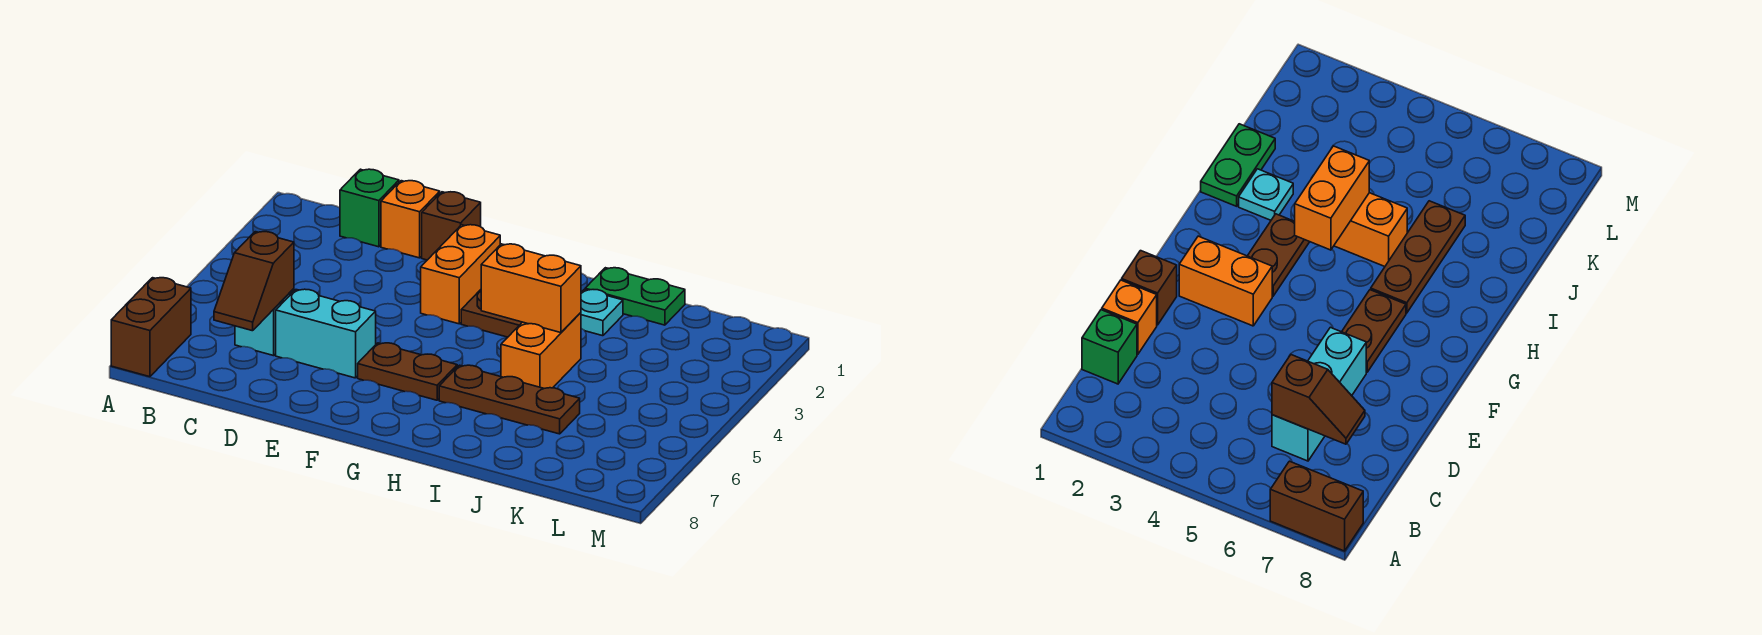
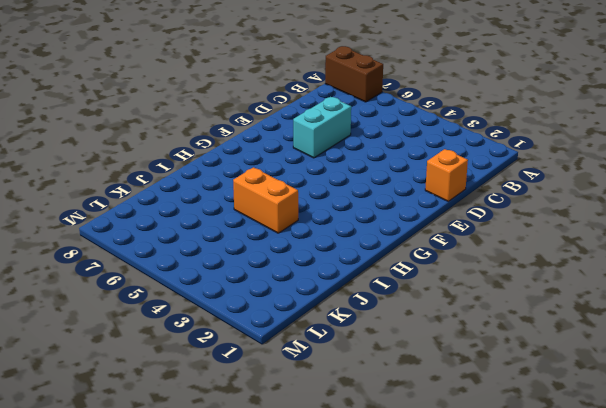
none -> green brick C1 level 1
none -> cyan brick C6 level 1
none -> brown brick E1 level 1

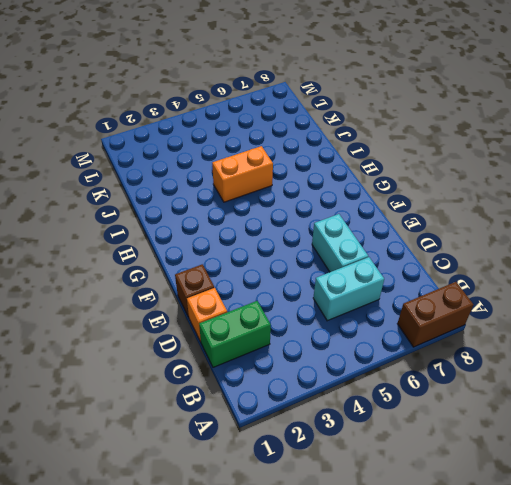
green brick C1:C2 level 1 -> green brick C1 level 1
cyan brick C5:C6 level 1 -> cyan brick C6 level 1
none -> orange brick F2:F3 level 1
none -> brown plate F6:G6 level 1
none -> brown plate G3:H3 level 1

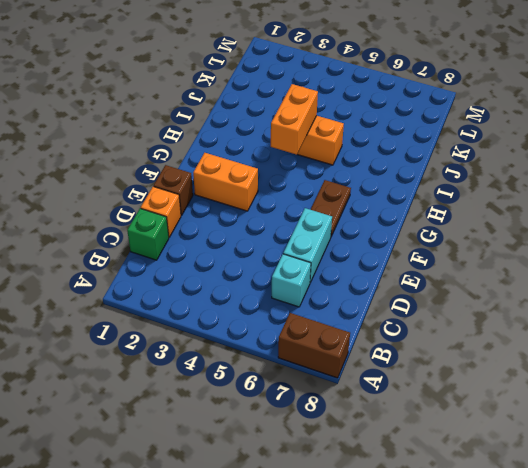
none -> brown plate G3:H3 level 1
none -> brown plate H6:J6 level 1
none -> green plate I1:J1 level 1

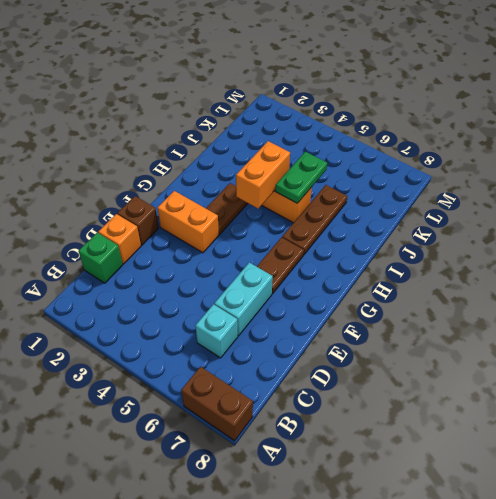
green plate I5:J5 level 2 -> green plate I1:J1 level 1
none -> cyan plate I2 level 1
none -> brown slope C6:C7 level 2 top 6

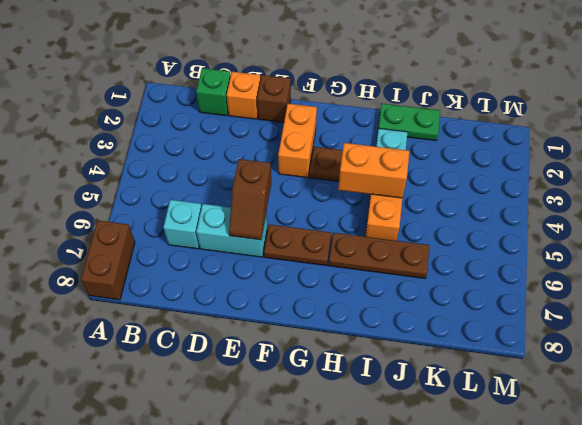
brown slope E5:E6 level 2 top 5 -> brown slope C6:C7 level 2 top 6

